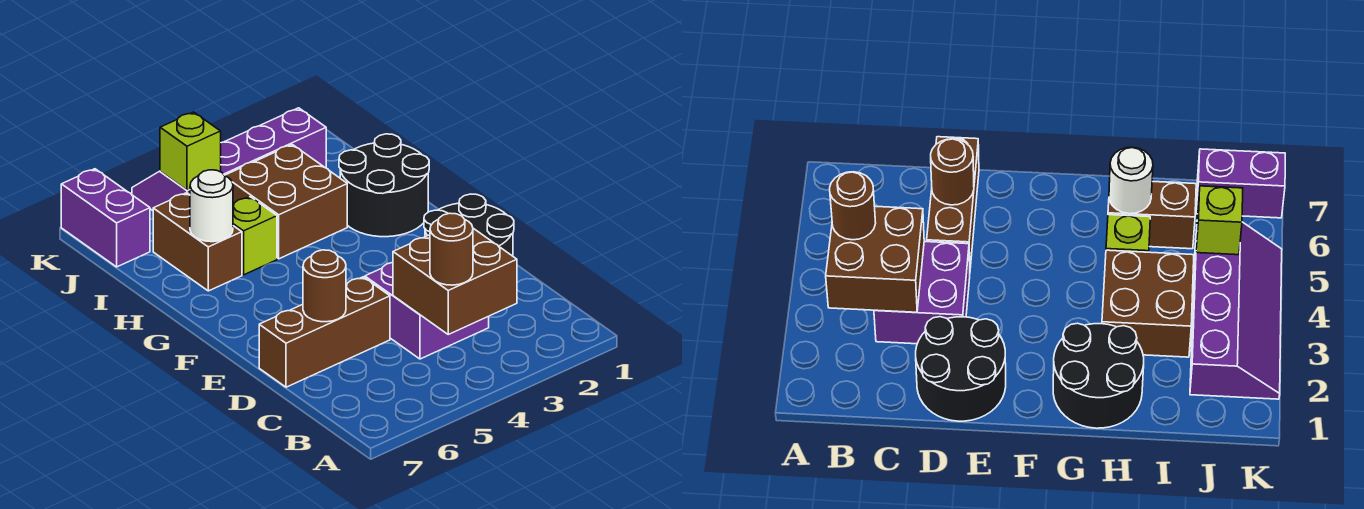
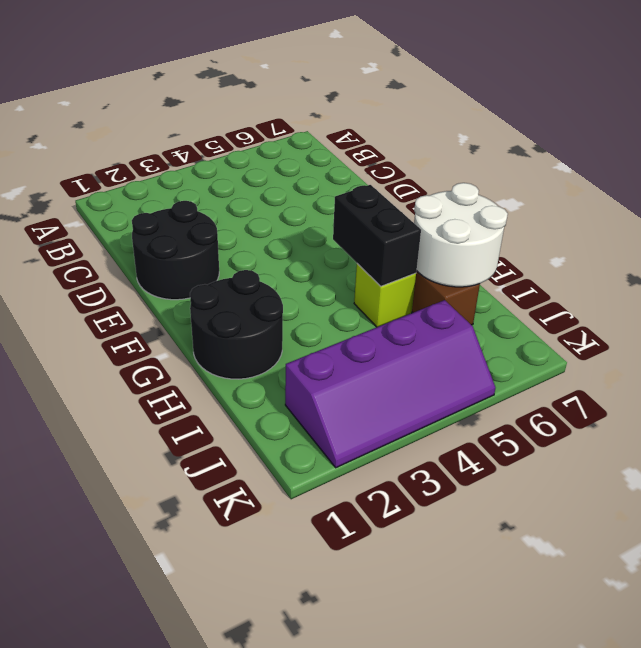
black brick G5:H5 level 2 -> none
white round brick H6:I7 level 2 -> white round brick H6 level 2
none -> purple brick C3:D4 level 1
none -> brown brick D5:D7 level 1
none -> brown brick H3:I4 level 1

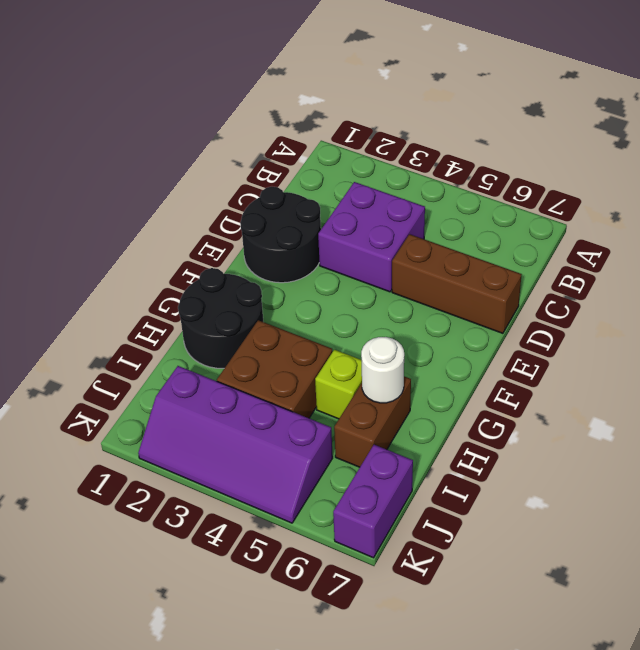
none -> brown brick B3:C4 level 2
none -> brown round brick D6 level 2
none -> lime brick J5 level 2

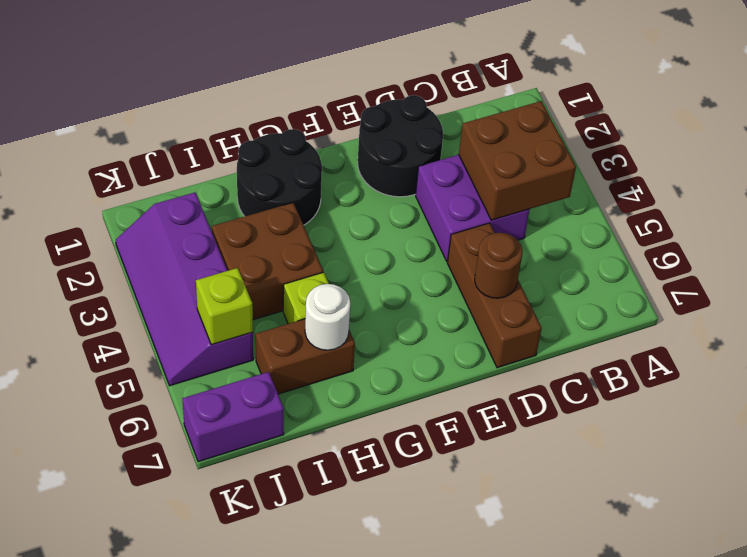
none -> brown round brick B4 level 3

